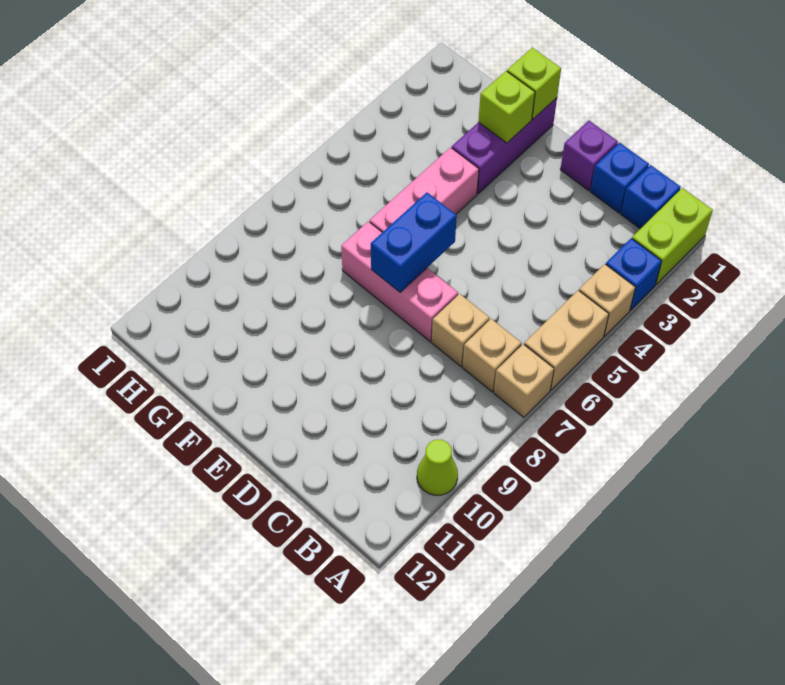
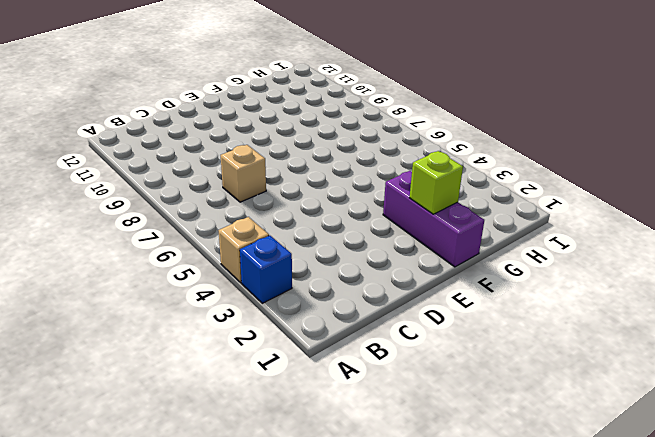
none -> lime brick A1:A2 level 1
none -> tan brick A5:A6 level 1
none -> tan brick A7 level 1

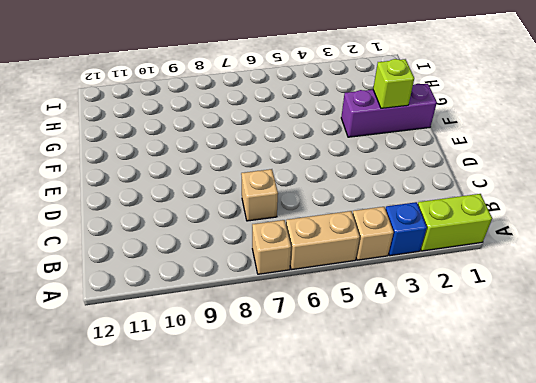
none -> lime cone A10 level 1
none -> blue brick B1 level 1
none -> tan brick B7 level 1

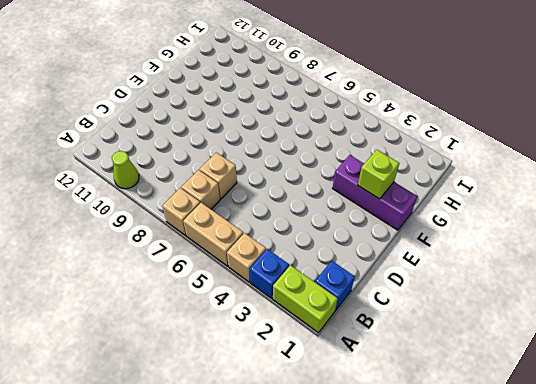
none -> blue brick C1 level 1
none -> purple brick D1 level 1
none -> pink brick D7:F7 level 1

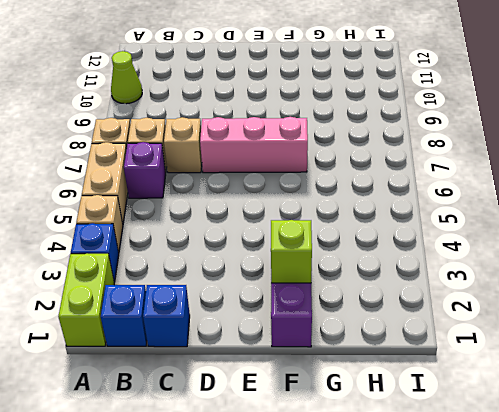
purple brick B6 level 1 -> purple brick D1 level 1
none -> pink brick F4:F6 level 1
none -> blue brick E6:E7 level 2
none -> lime brick F1 level 2

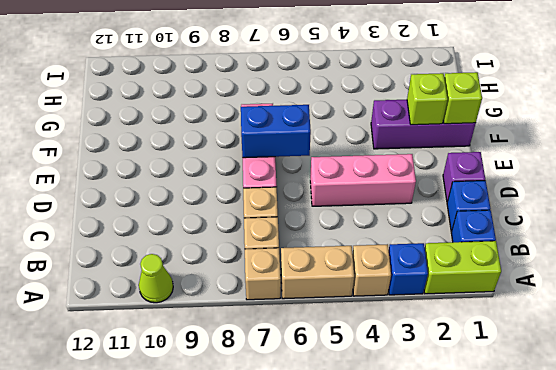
pink brick D3:D5 level 1 -> pink brick F4:F6 level 1

